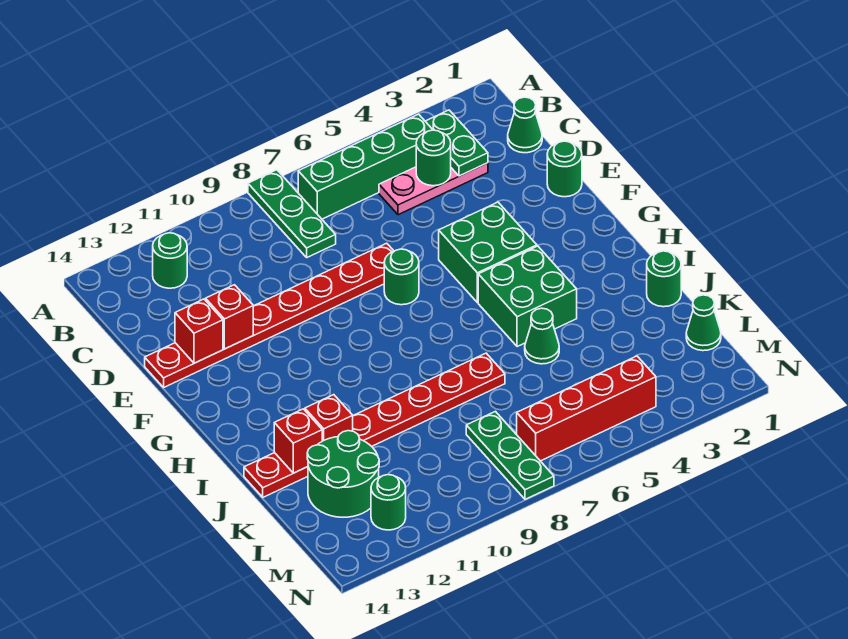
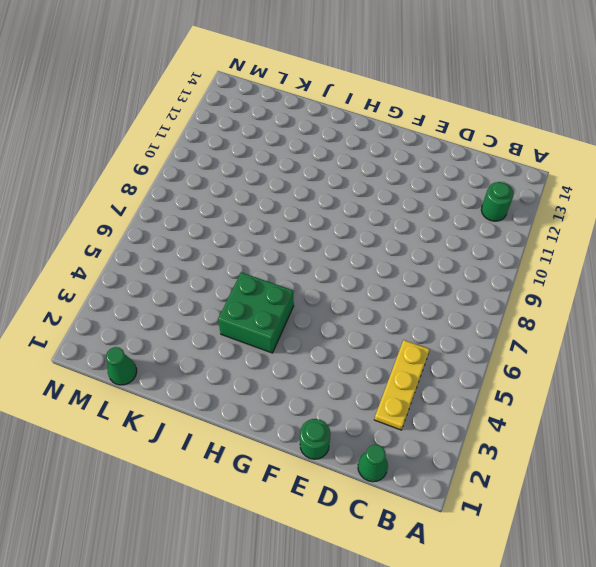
yellow plate C3:C5 level 1 -> pink plate C3:C5 level 1
none -> green plate A8:C8 level 1
none -> green brick B4:B7 level 1
none -> red plate E7:E14 level 1

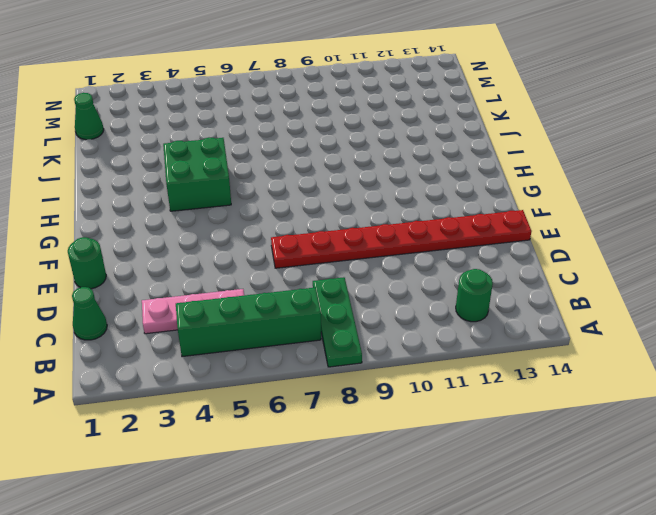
none -> green brick F4:G5 level 1
none -> green round brick F7 level 1
none -> green round brick J1 level 1

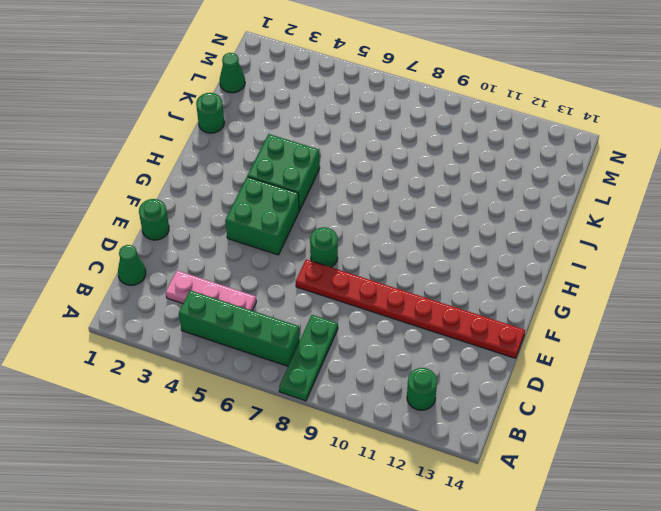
none -> green cone J5 level 1
none -> red plate J7:J14 level 1
none -> green round brick K12:L13 level 1

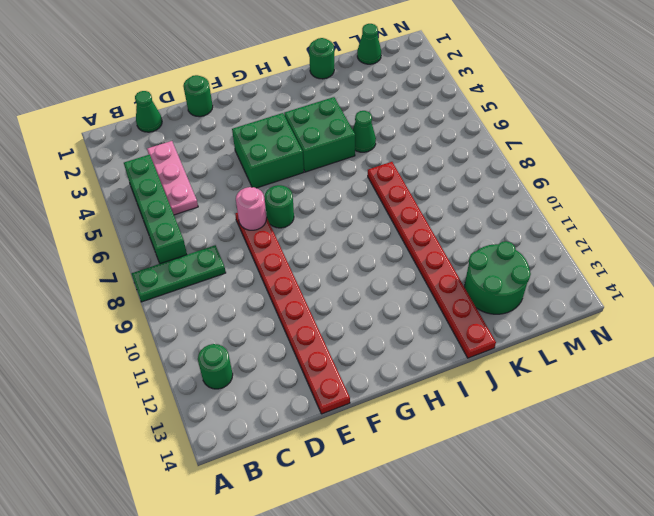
pink round brick E7 level 2 -> none
none -> green plate L8:N8 level 1
none -> red brick M4:M7 level 1
none -> green round brick M12 level 1

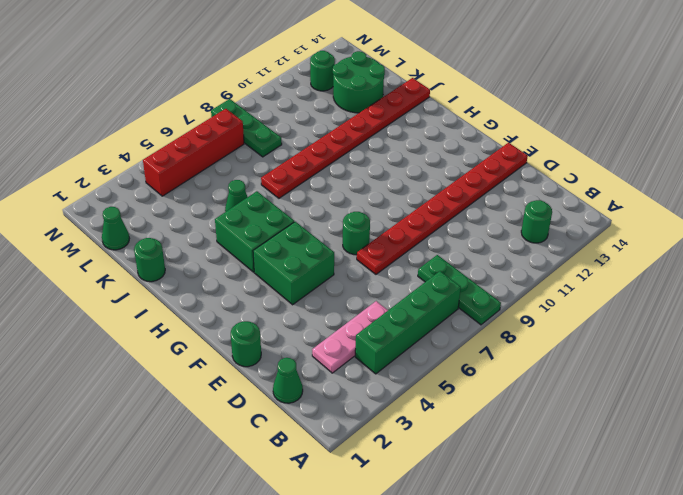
none -> green plate B3:C3 level 2
none -> green round brick C4 level 2
none -> red brick E12 level 2

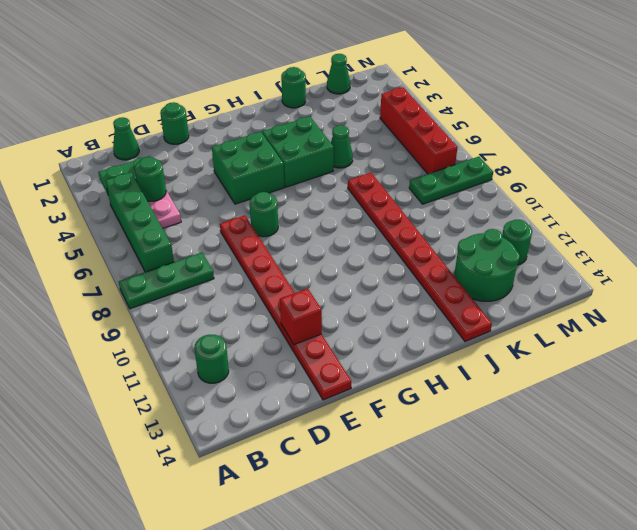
none -> red brick E13 level 2
none -> red brick J12 level 2
none -> red brick J13 level 2

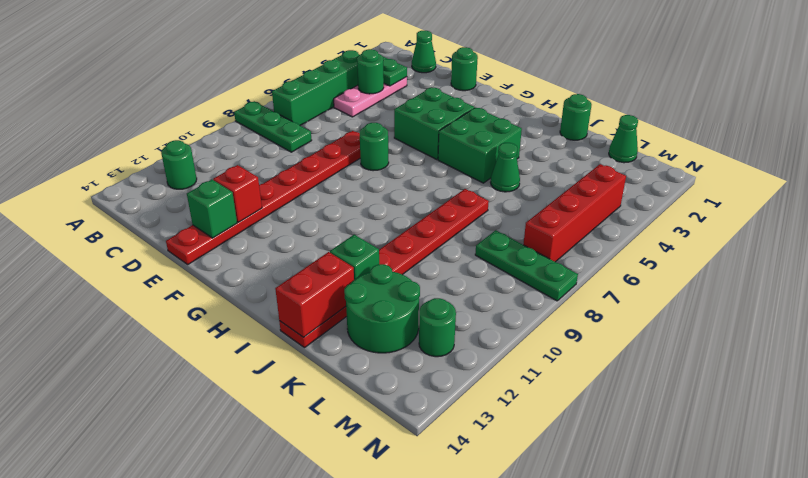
green brick E13 level 2 -> red brick E13 level 2
green brick J12 level 2 -> red brick J12 level 2
red brick J13:J14 level 2 -> red brick J13 level 2

